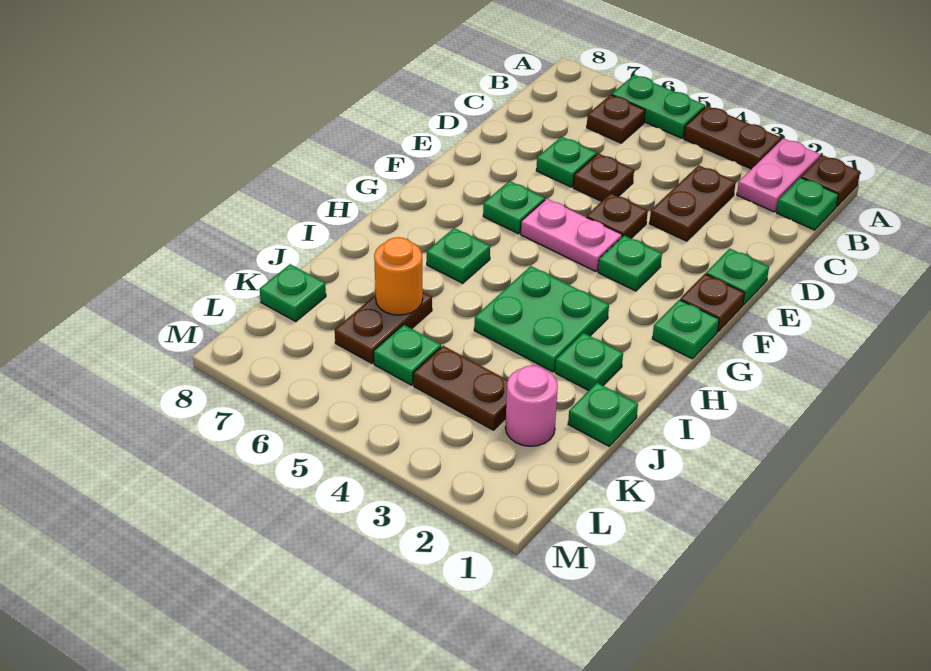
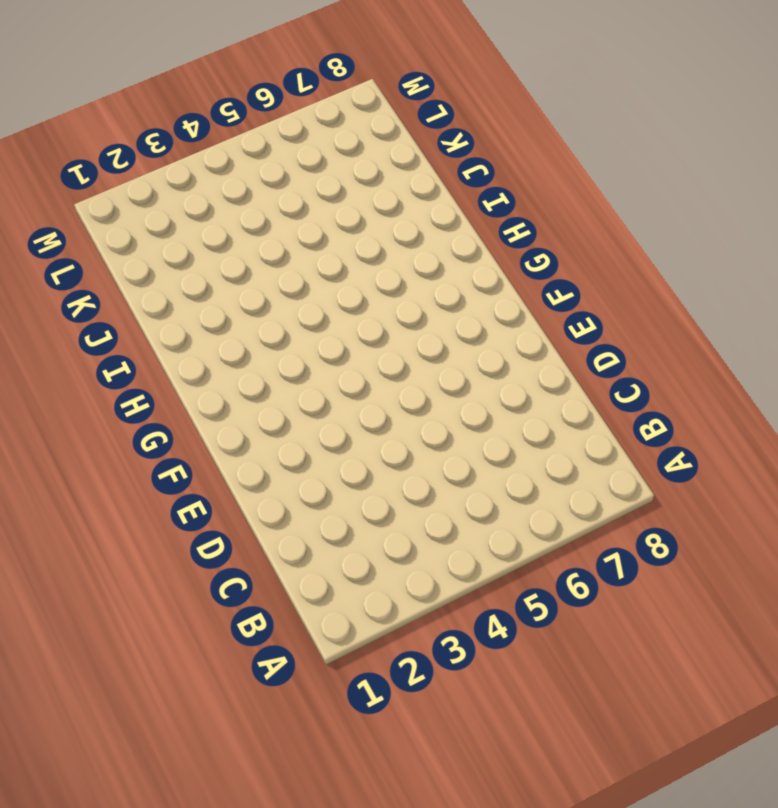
none -> brown plate A1 level 1
none -> pink plate A2:B2 level 1
none -> brown plate A3:A4 level 1

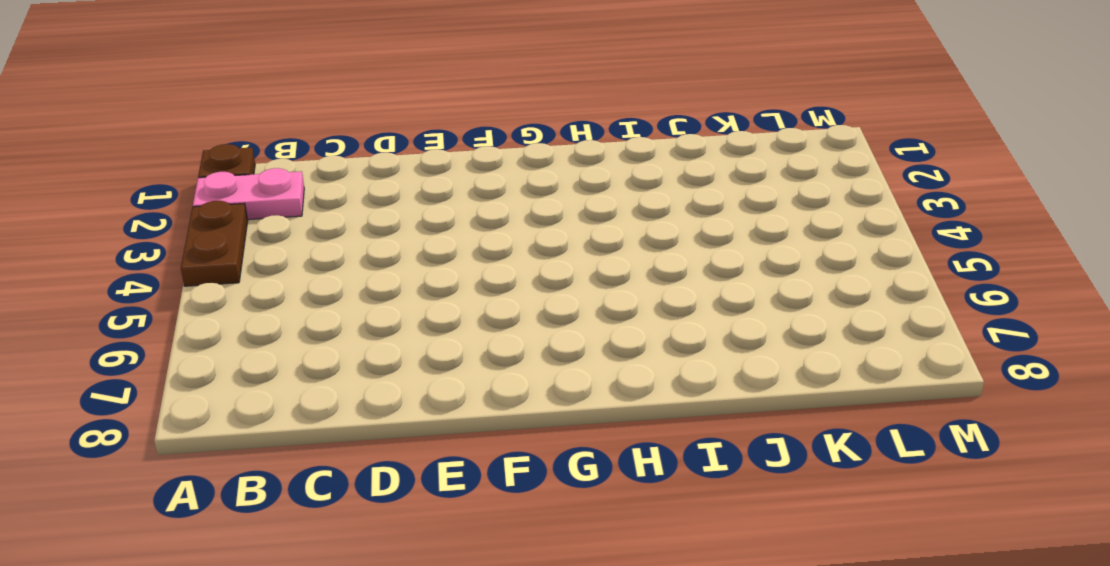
none -> green plate A5:A6 level 1
none -> green plate B1 level 1
none -> brown plate B6 level 1

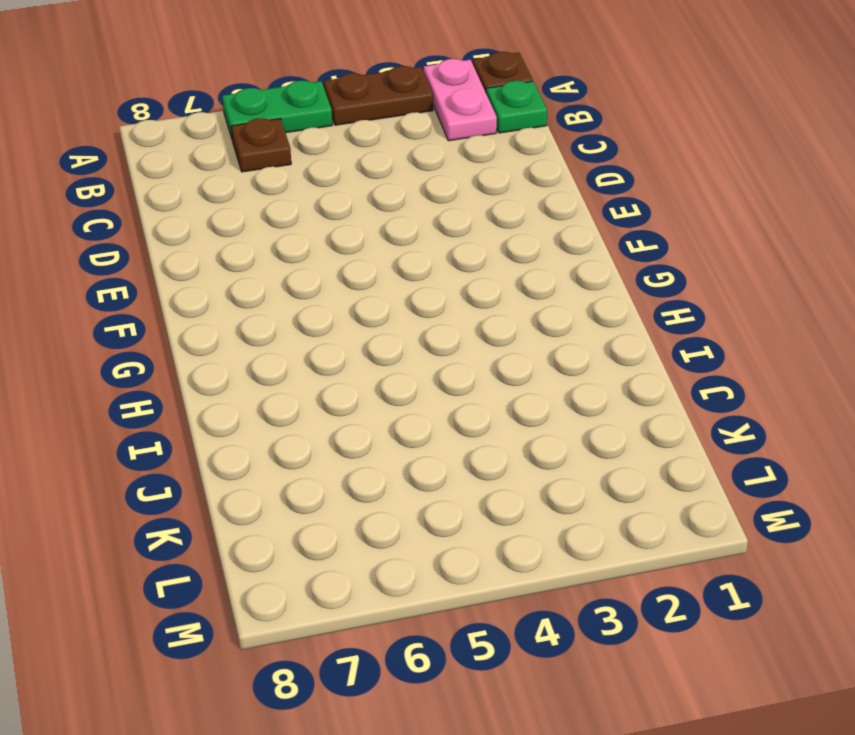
none -> brown plate C3:D3 level 1
none -> brown plate D5 level 1
none -> green plate D6 level 1

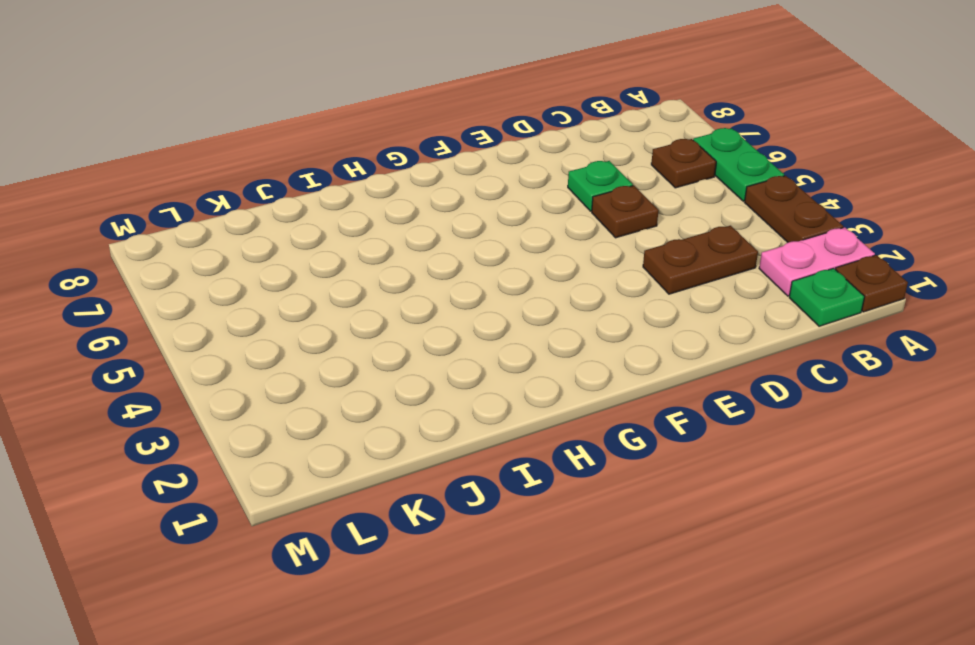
none -> green plate E1 level 1
none -> brown plate E4 level 1
none -> brown plate F1 level 1

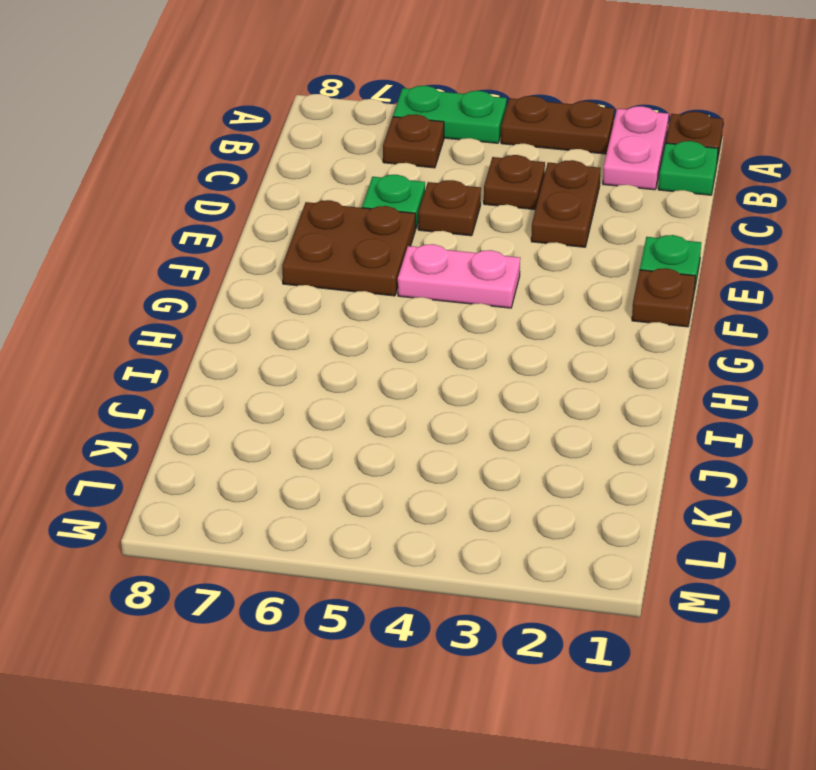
brown plate C4 level 1 -> brown plate E4 level 1
brown plate E6:F7 level 1 -> green plate F6 level 1
none -> green plate F3 level 1
none -> green plate G1 level 1
none -> green plate H3:I4 level 1

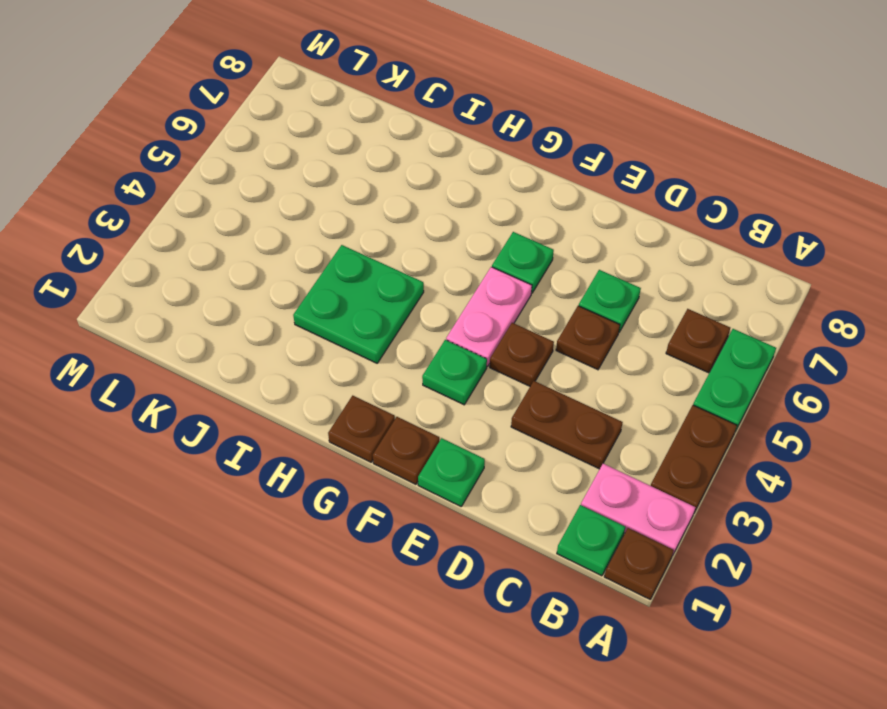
brown plate G1 level 1 -> green plate G1 level 1
none -> green plate H6 level 1
none -> green plate I2 level 1
none -> green plate J1 level 1

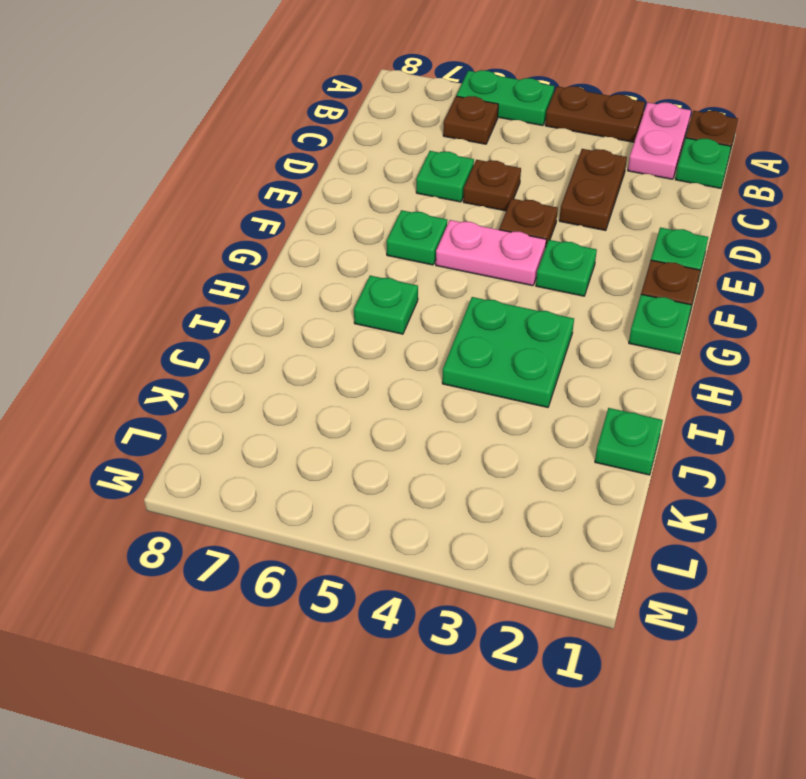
none -> green plate I2 level 1
none -> brown plate J6:K6 level 1
none -> pink round brick K2 level 1

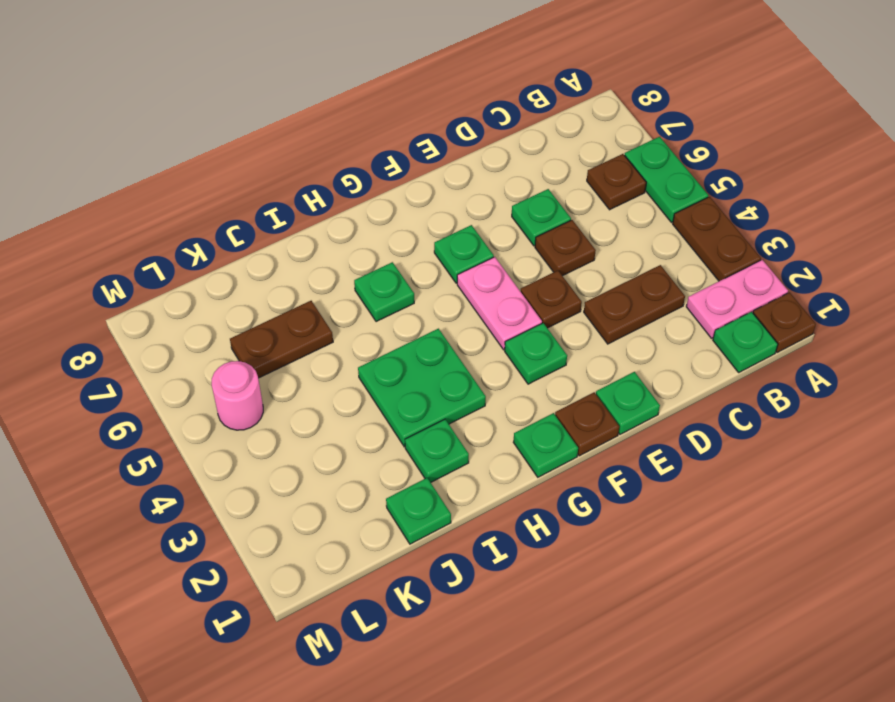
pink round brick L5 level 1 -> pink round brick K2 level 1
none -> brown plate K3:K4 level 1
none -> green plate K5 level 1
none -> green plate K8 level 1

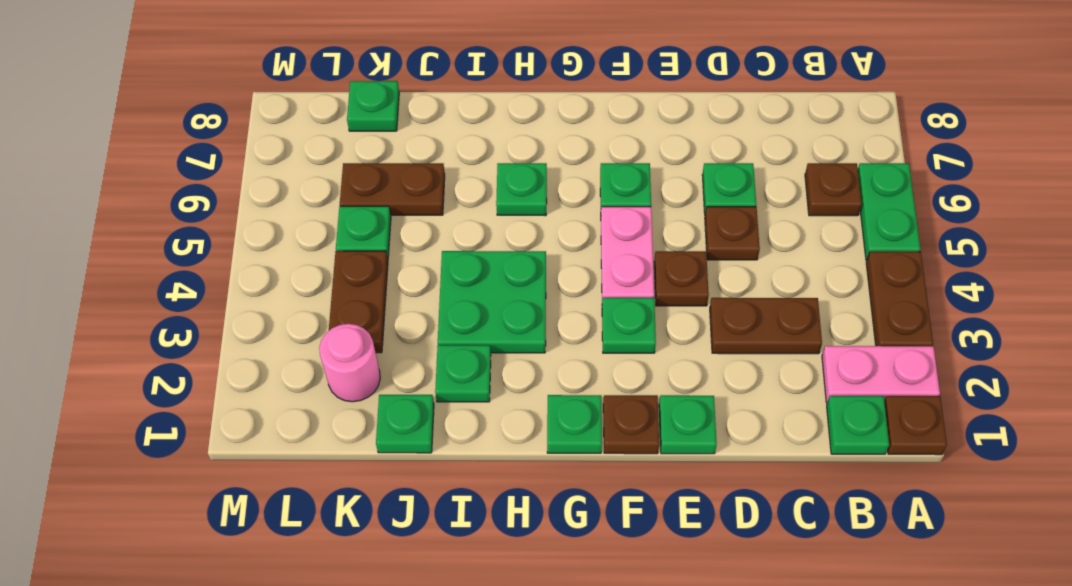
none -> orange round brick J6 level 2

